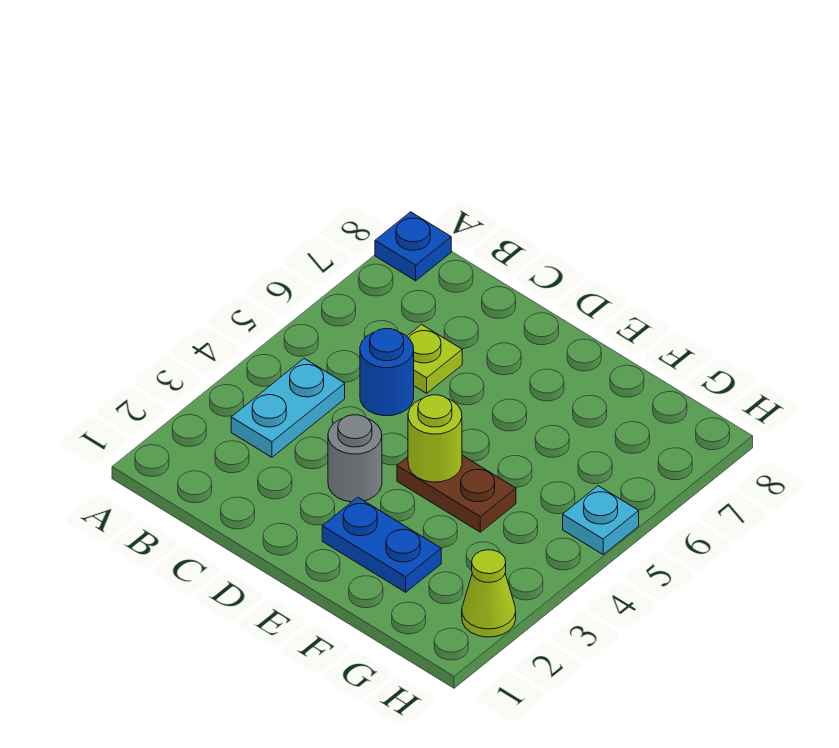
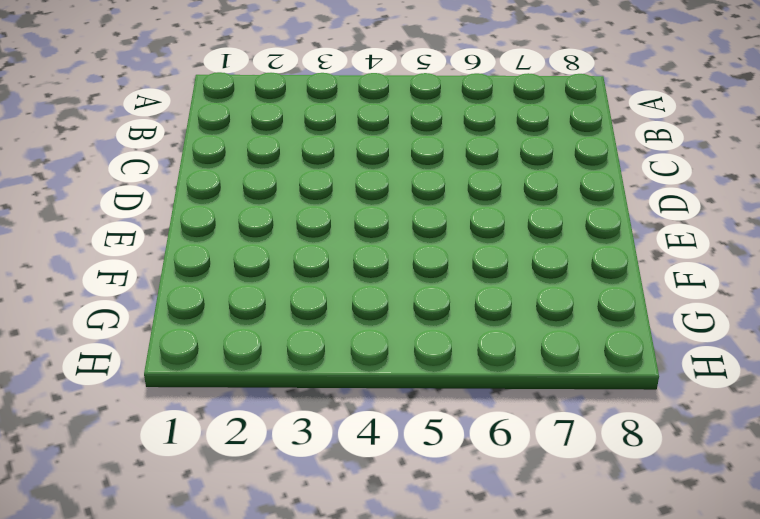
none -> blue plate A8 level 1
none -> cyan plate B3:B4 level 1

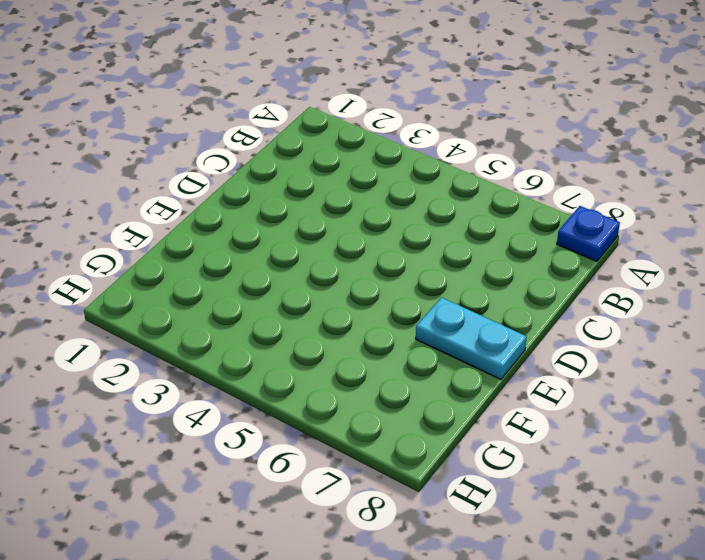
cyan plate E7:E8 level 1 -> cyan plate B3:B4 level 1
none -> blue round brick C5 level 1
none -> lime plate C6 level 1

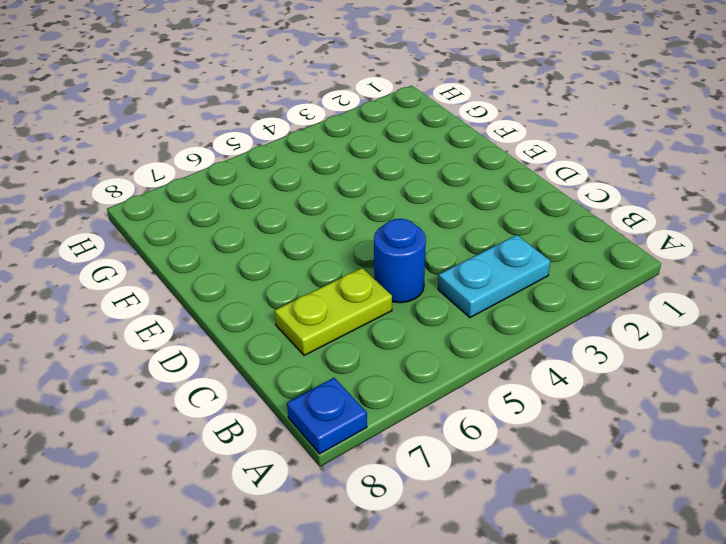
lime plate C6:C7 level 1 -> lime plate C6 level 1
none -> grey round brick D3 level 1
none -> blue plate E2:F2 level 1

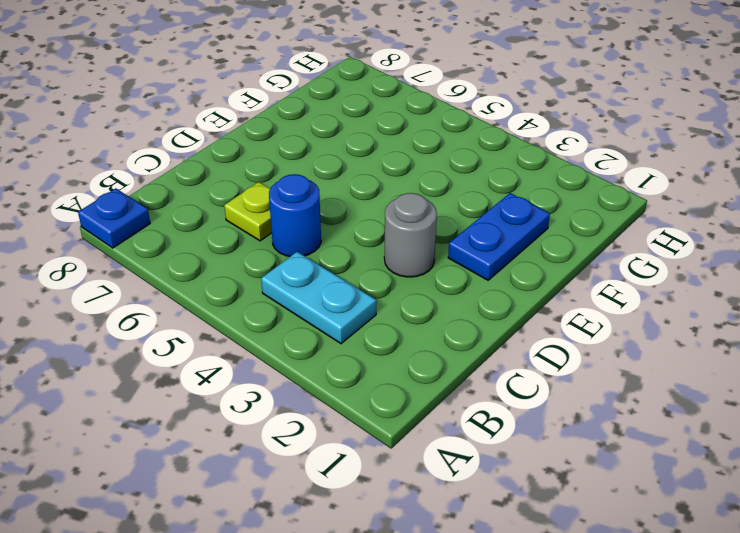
none -> brown plate E4:F4 level 1
none -> lime cone H2 level 1

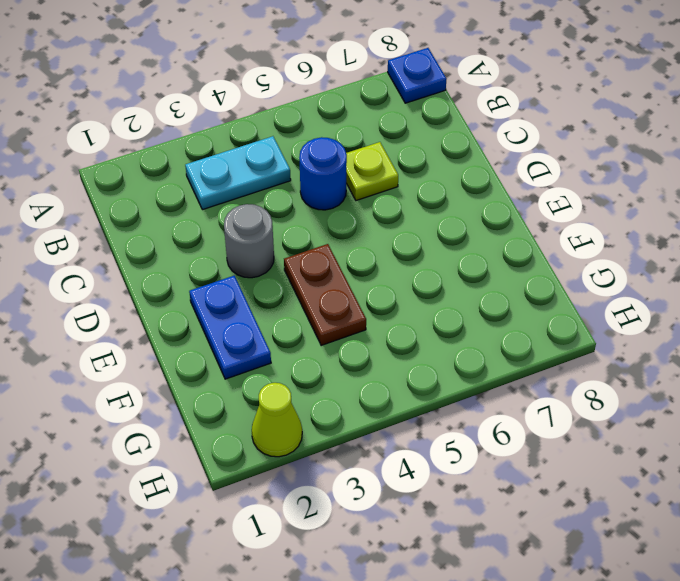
none -> cyan plate H5 level 1
none -> lime round brick E4 level 2

